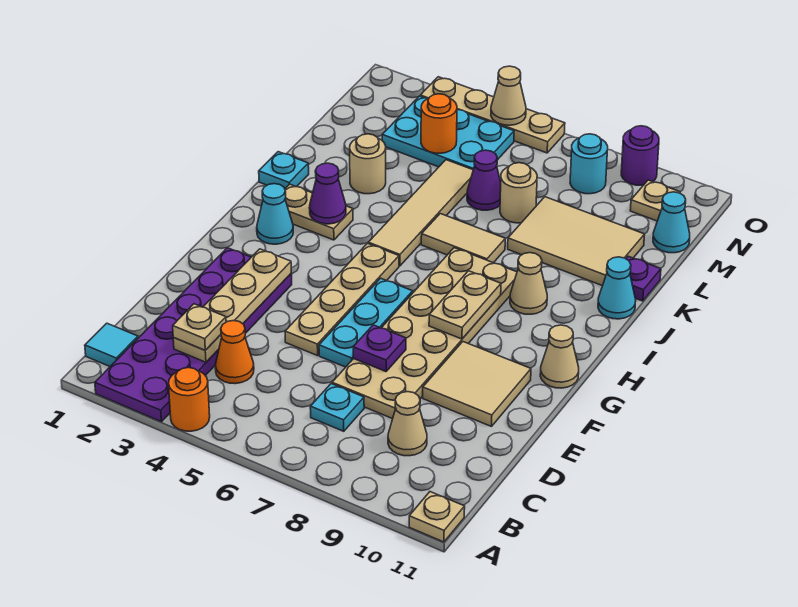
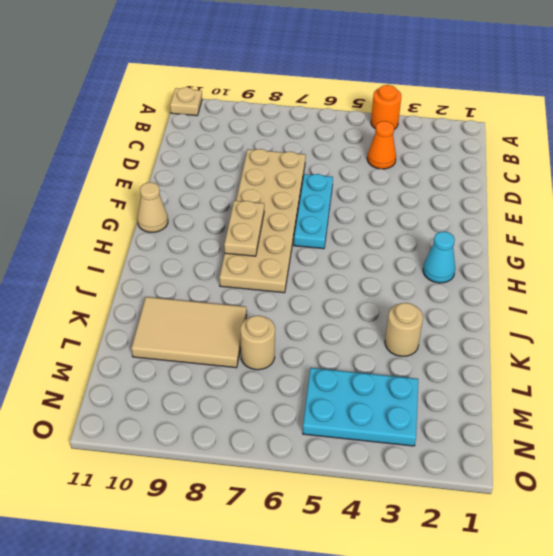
none -> purple plate A2:F3 level 1
none -> cyan tile B1 level 1
none -> cyan plate C7 level 1
none -> tan cone C9 level 1

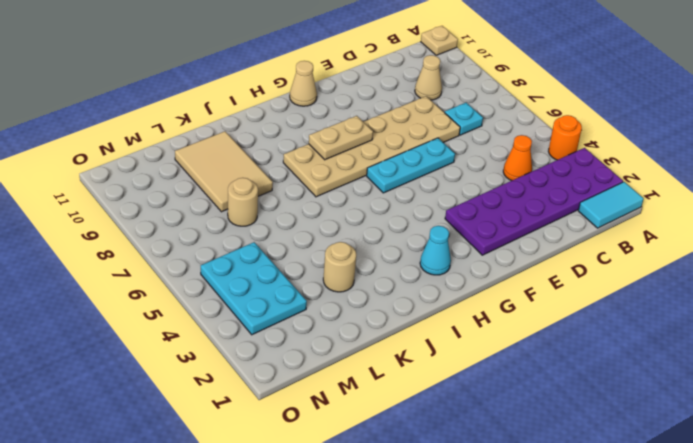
cyan tile A1:B1 level 1 -> cyan tile B1 level 1
none -> tan plate E5:H5 level 1
none -> tan tile E9:F10 level 1
none -> tan plate I2:I3 level 1
none -> tan tile I5:L5 level 1

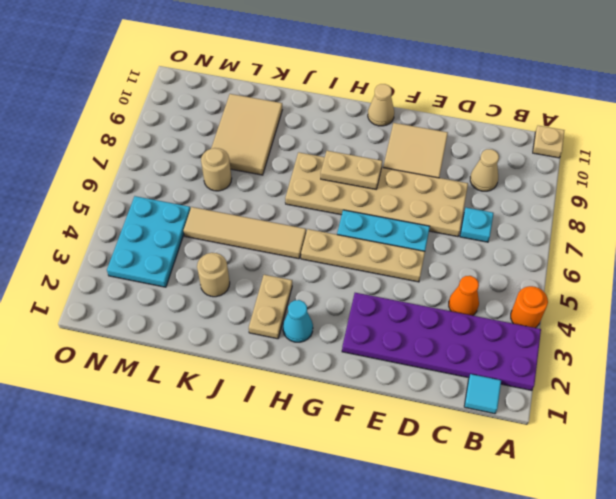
none -> tan cone I9 level 1
none -> cyan plate J1 level 1
none -> tan tile J6:J7 level 1
none -> cyan cone J11 level 1

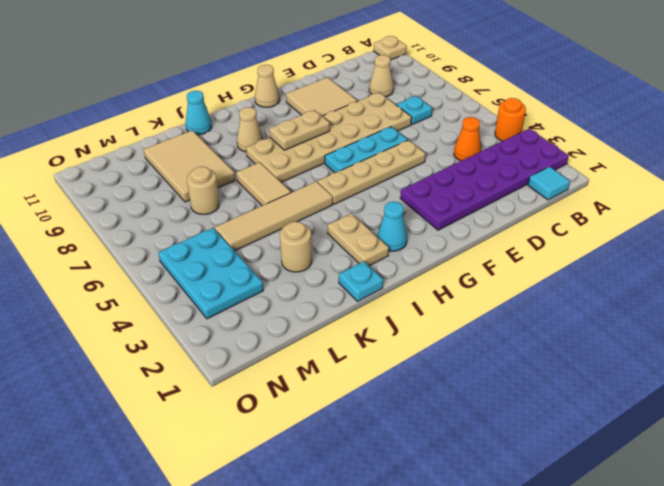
none -> purple plate K11 level 1
none -> purple cone L6 level 1
none -> cyan cone M11 level 1
none -> cyan round brick N8 level 1

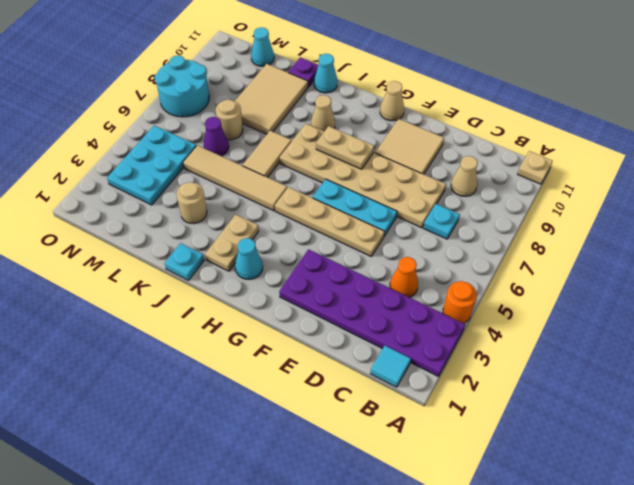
cyan round brick N7:O8 level 1 -> cyan round brick N8 level 1
none -> tan plate N10 level 1
none -> tan plate O3:O6 level 1
none -> purple round brick O9 level 1
none -> tan plate C3:F3 level 2

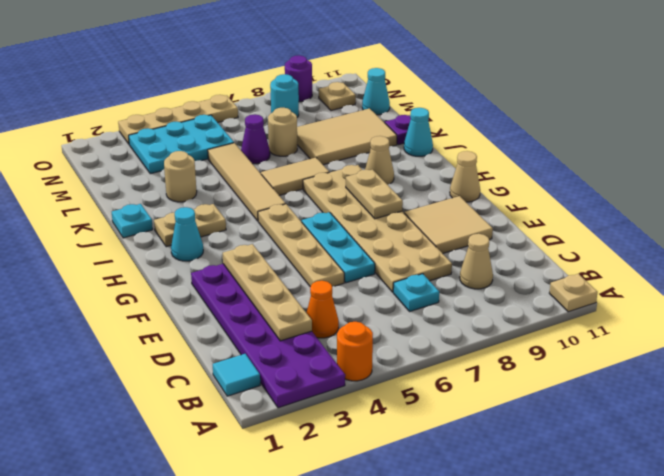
none -> purple plate E7 level 2
none -> purple cone I3 level 2
none -> orange round brick M4 level 2
none -> tan cone O5 level 2

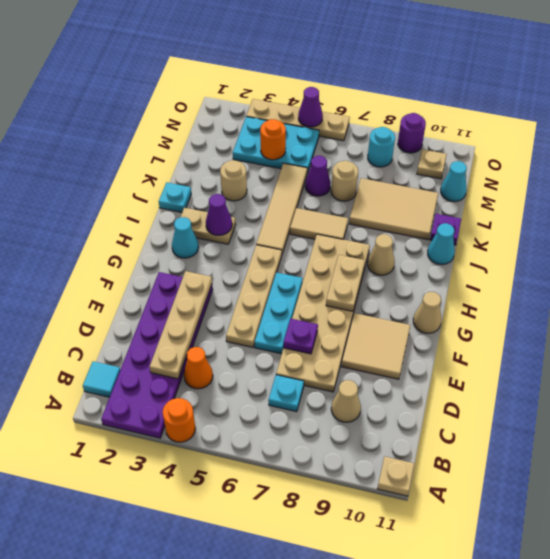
purple cone O5 level 2 -> tan cone O5 level 2
none -> tan plate C3 level 3

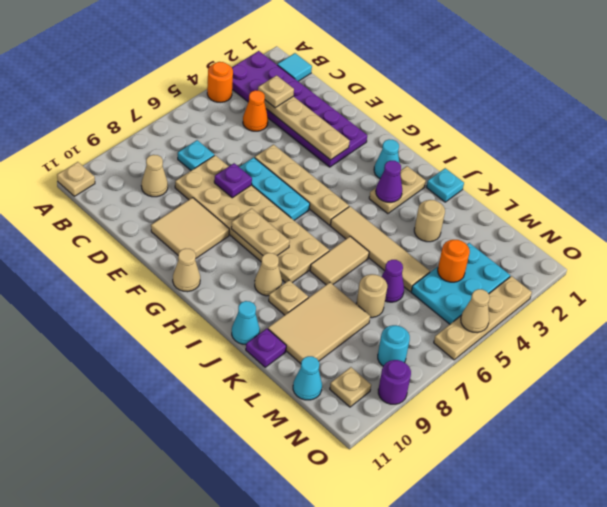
tan plate J9 level 1 -> none

